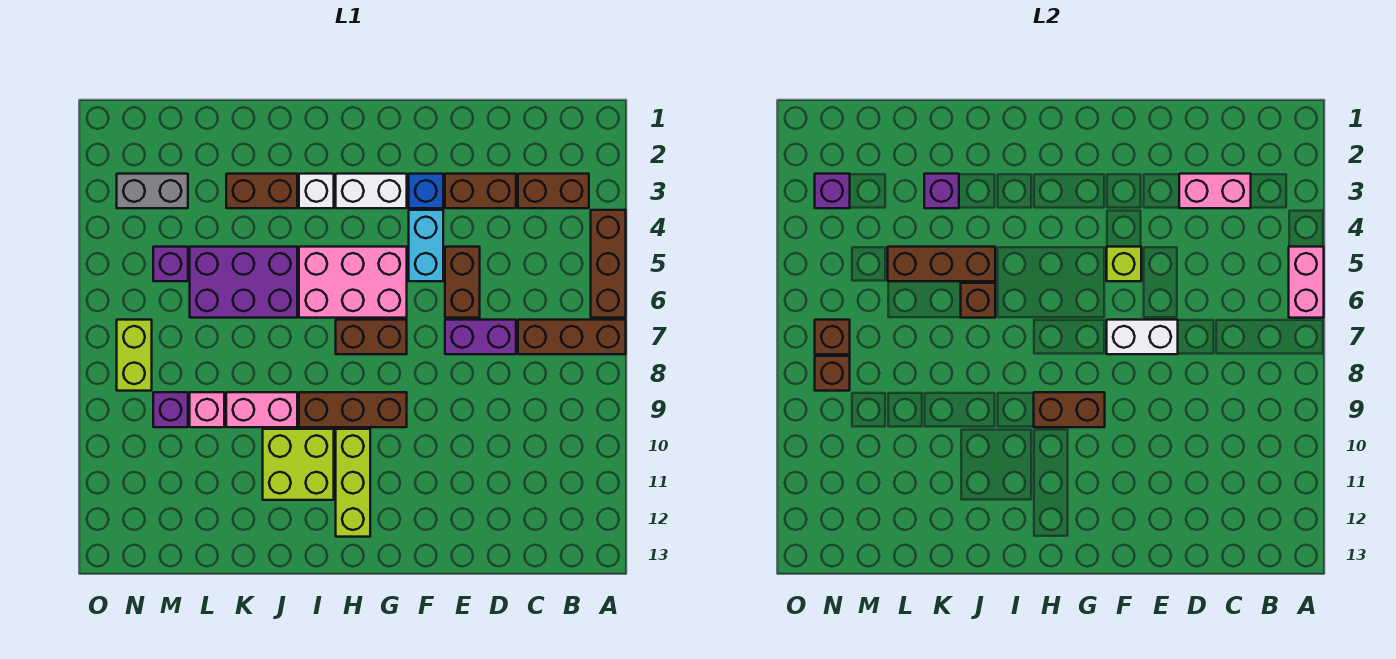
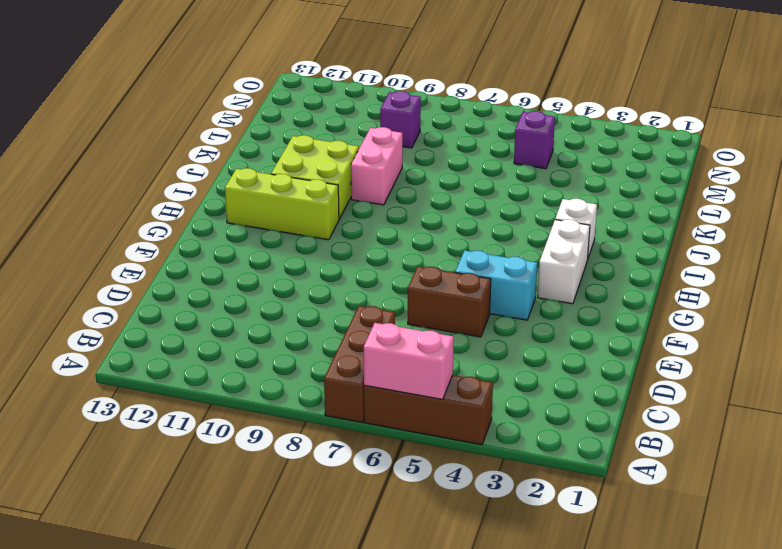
none -> brown brick B3:C3 level 1
none -> brown brick D3:E3 level 1
none -> purple brick D7:E7 level 1
none -> blue brick F3 level 1

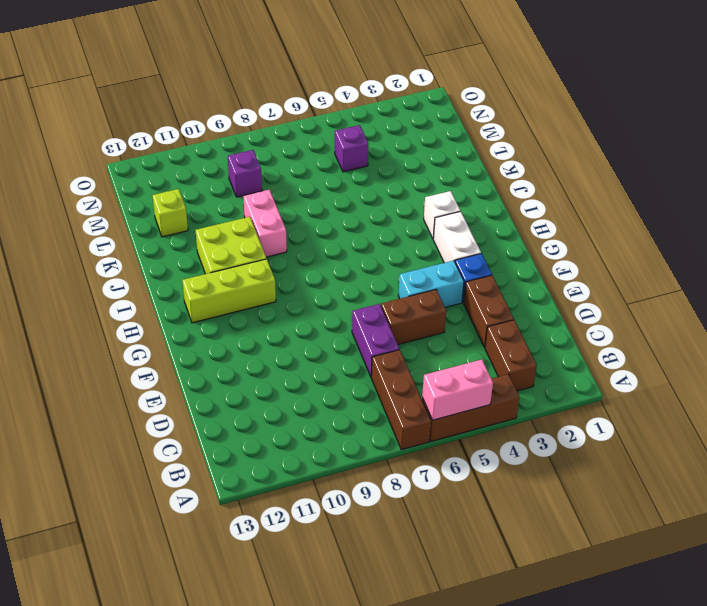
lime brick L12 level 1 -> lime brick F5 level 2
none -> pink brick G5:I6 level 1
none -> brown brick G7:H7 level 1
none -> brown brick G9:I9 level 1
none -> brown brick J3:K3 level 1

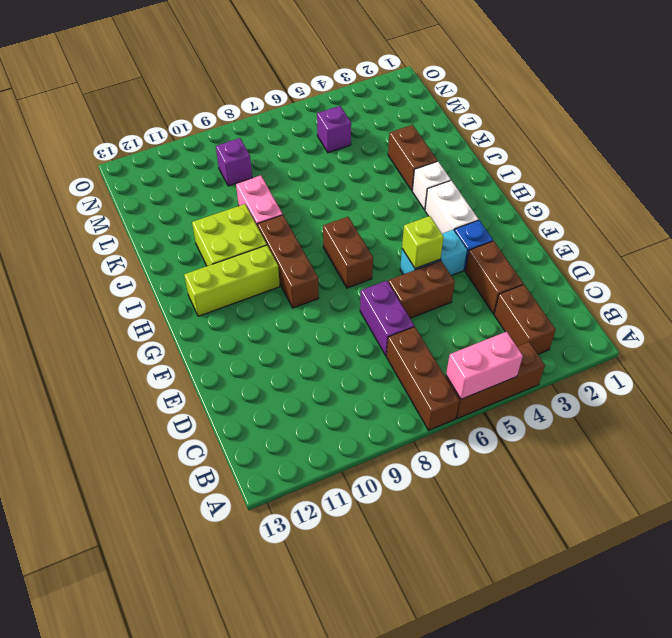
none -> pink brick G5:I6 level 1
none -> purple brick J5:L6 level 1
none -> pink brick L9 level 1
none -> grey brick M3:N3 level 1

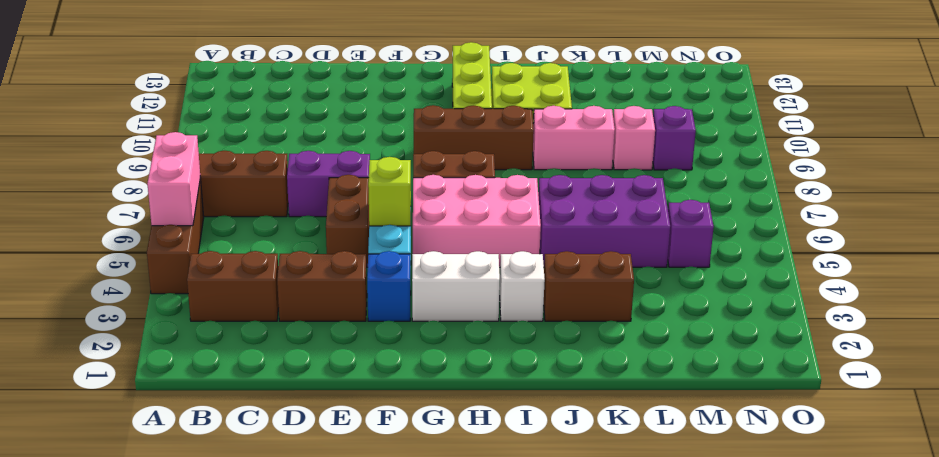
none -> grey brick M3:N3 level 1
none -> lime brick N7:N8 level 1
none -> pink brick C3:D3 level 2
none -> white brick E7:F7 level 2

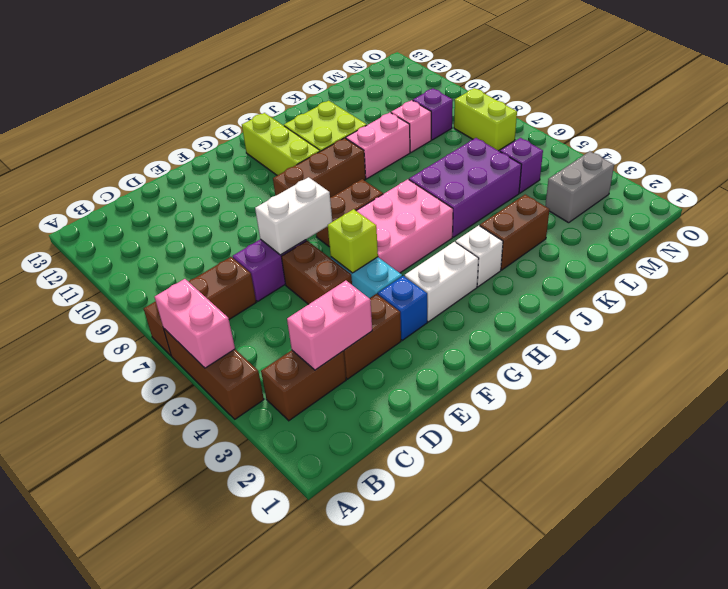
none -> brown brick G9:H9 level 2
none -> brown brick J5:L5 level 2
none -> brown brick J6 level 2
none -> purple brick K3 level 2

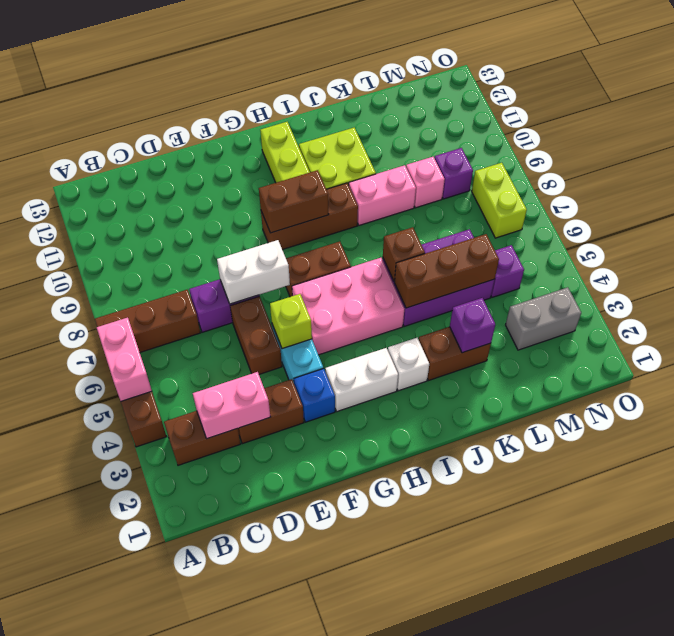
none -> purple brick N3 level 2
none -> brown brick N7 level 2
none -> brown brick N8 level 2

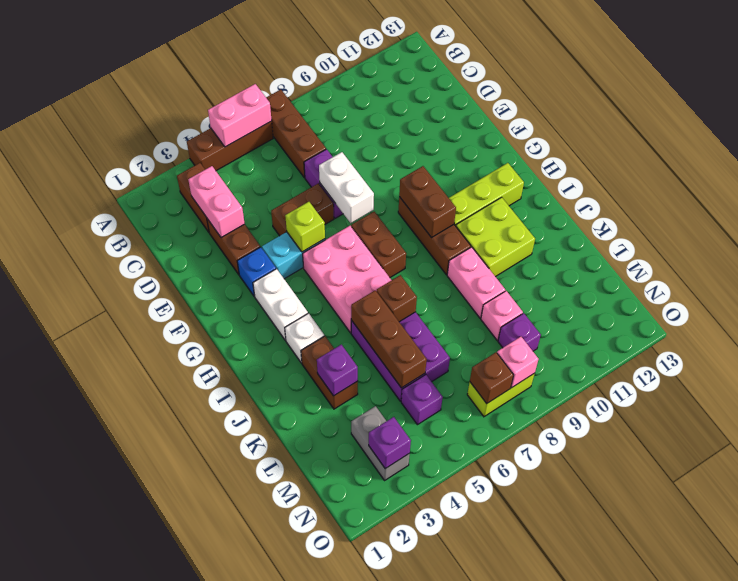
pink brick N8 level 2 -> brown brick N8 level 2

